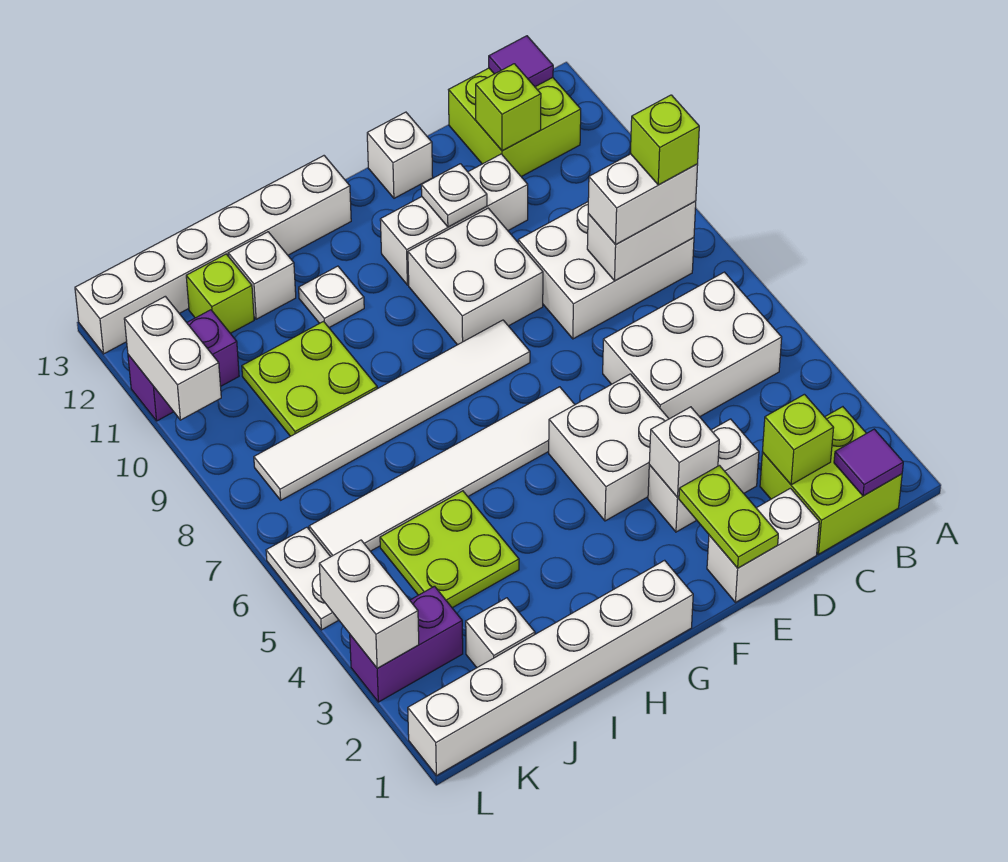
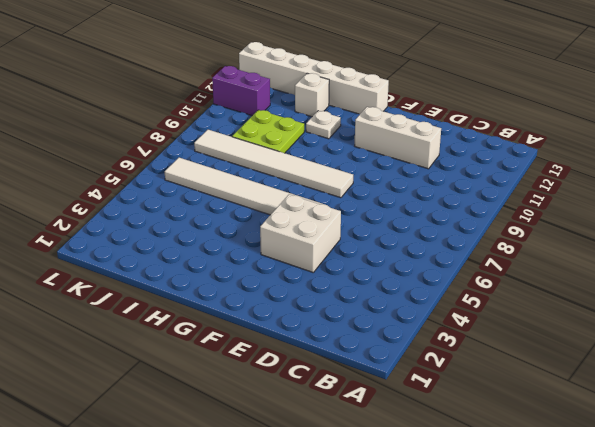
none -> lime brick B1:C2 level 1
none -> white brick B5:D6 level 1
none -> white brick B8:D9 level 1
none -> lime brick B12:C13 level 1

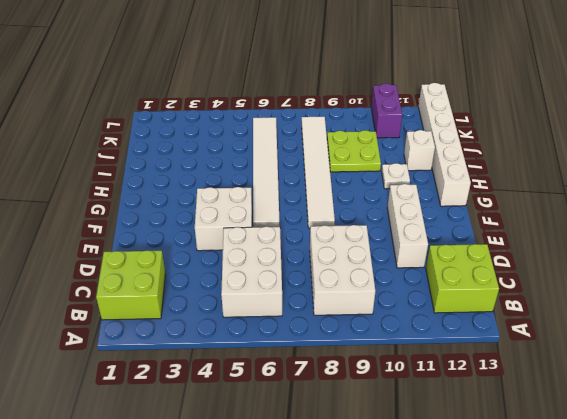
none -> white brick D1:E1 level 1
none -> white brick D3:E3 level 1
none -> white brick E9:F10 level 1
none -> white brick E13 level 1

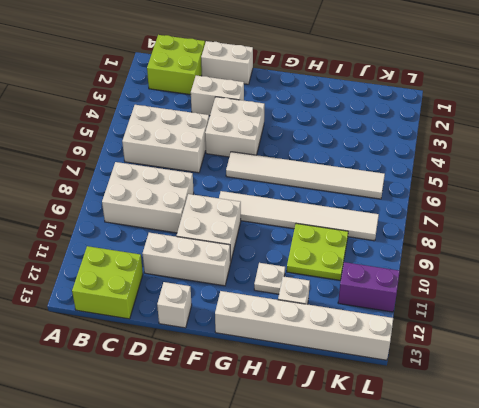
none -> white brick G1:L1 level 1
none -> lime plate I4:J5 level 1
none -> white brick J2 level 1
none -> lime brick J12 level 1

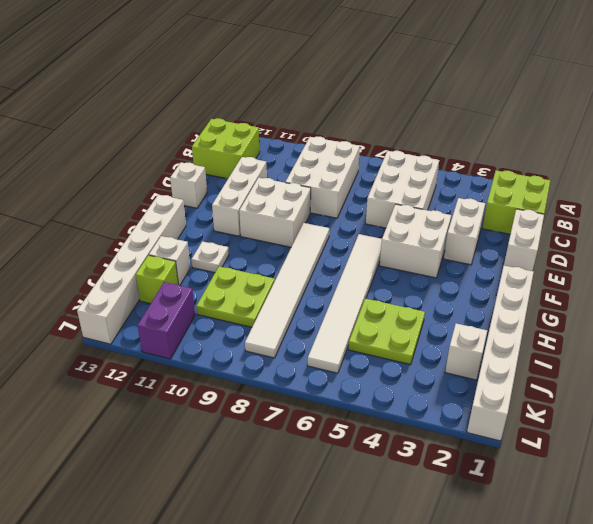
none -> purple brick K3:L3 level 1
none -> white plate L5:L6 level 1
none -> purple tile B1 level 2
none -> white brick B8:C8 level 2

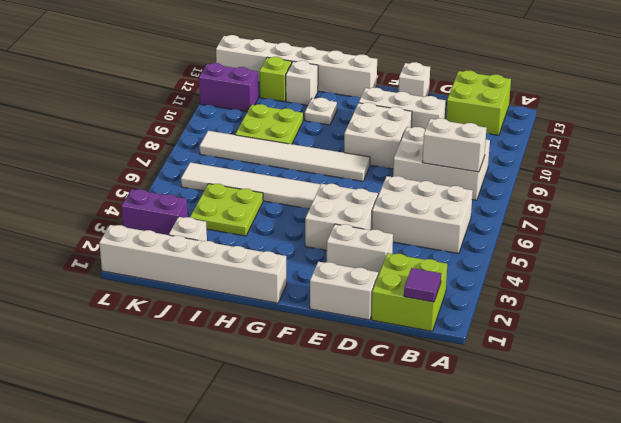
none -> white plate L5:L6 level 1
none -> purple tile B13 level 2
none -> lime brick C2 level 2
none -> lime brick C12 level 2

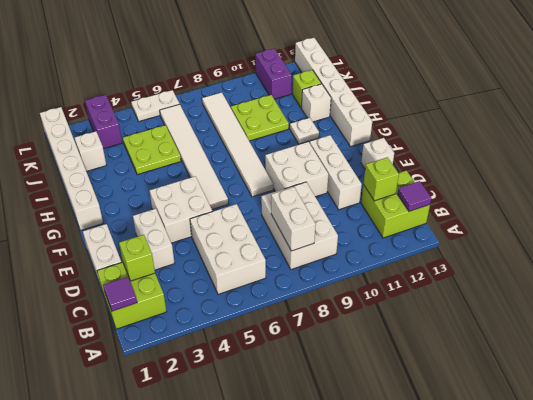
none -> lime plate E1:E2 level 2
none -> white brick E3 level 2
none -> white plate E11 level 2
none -> white brick L3:L4 level 2

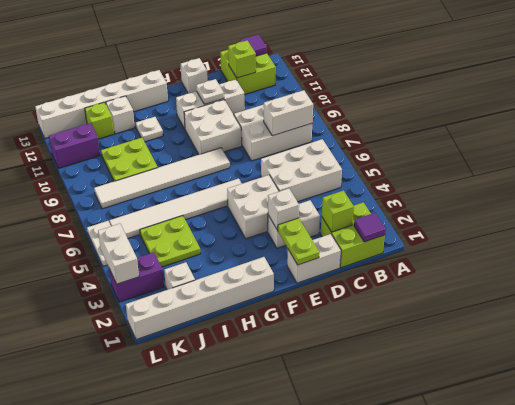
none -> white brick L10:L11 level 2
none -> white brick B8:C8 level 3
none -> lime brick B8 level 4

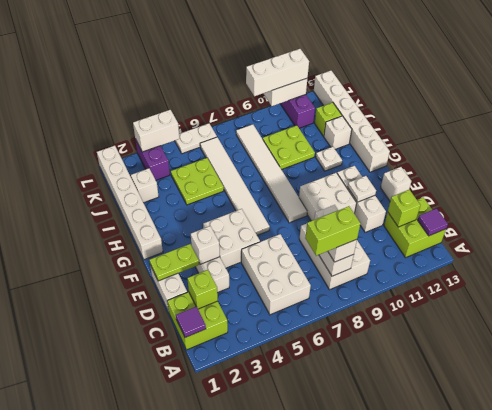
lime brick B7:B8 level 4 -> lime brick B8 level 4
white brick L9:L11 level 3 -> none

